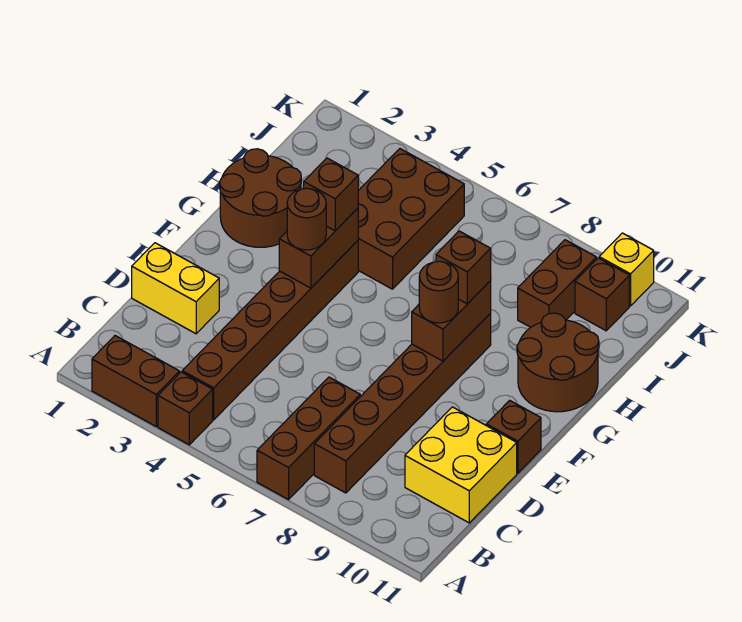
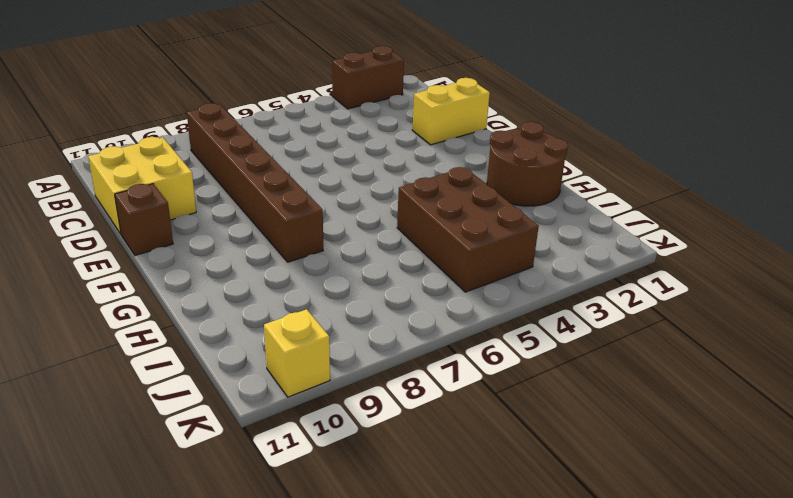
none -> brown brick A4 level 1
none -> brown brick A7:C7 level 1
none -> brown brick B4:G4 level 1

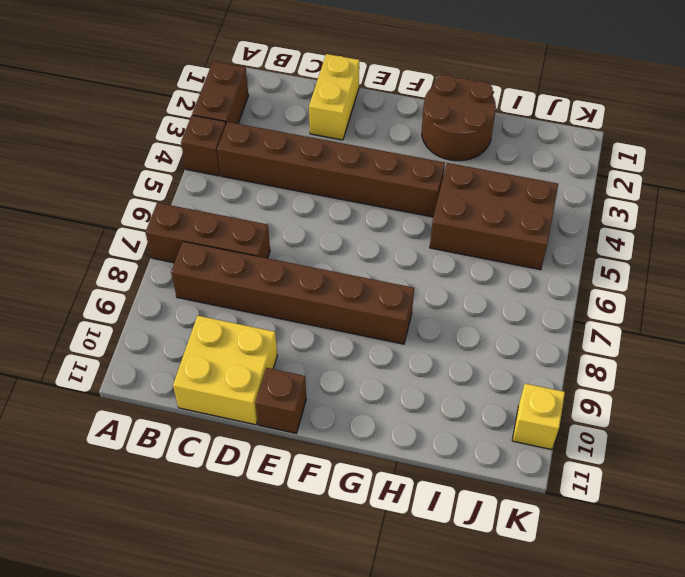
none -> brown round brick G10:H11 level 1
none -> brown brick I9:J9 level 1
none -> brown brick J10 level 1

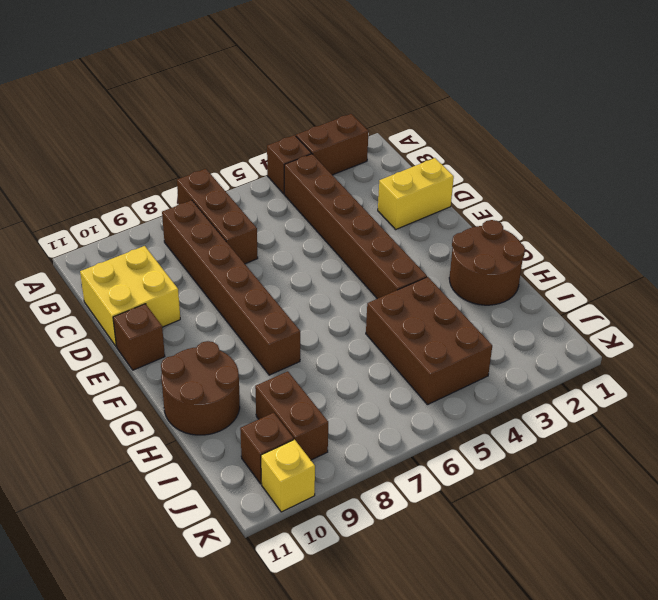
none -> brown brick F4:G4 level 2
none -> brown brick F8:G8 level 2
none -> brown round brick F4 level 3

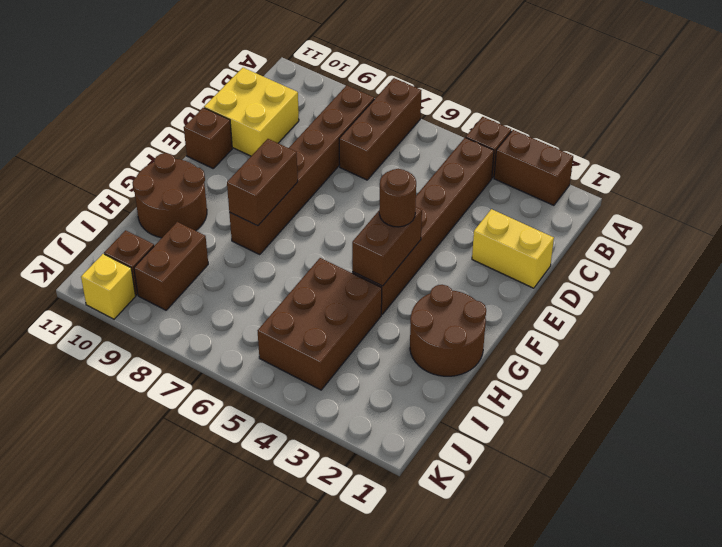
none -> brown round brick F8 level 3
none -> brown brick G4 level 3
none -> brown brick G8 level 3

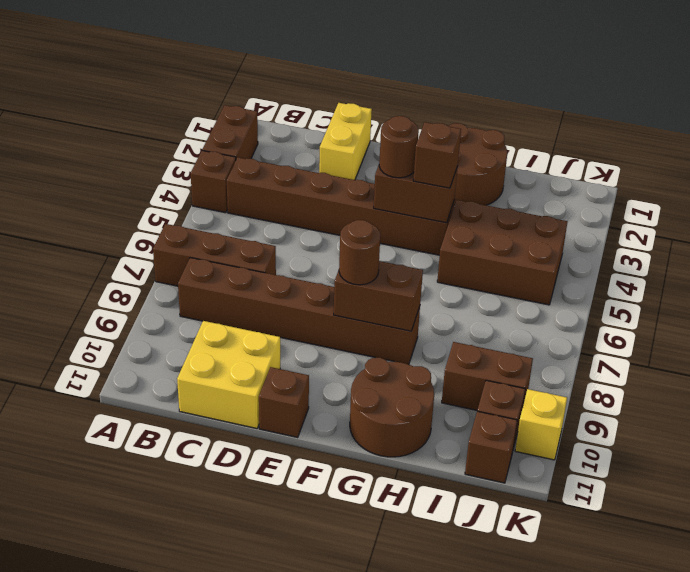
brown brick J11 level 1 -> brown brick G8 level 3

